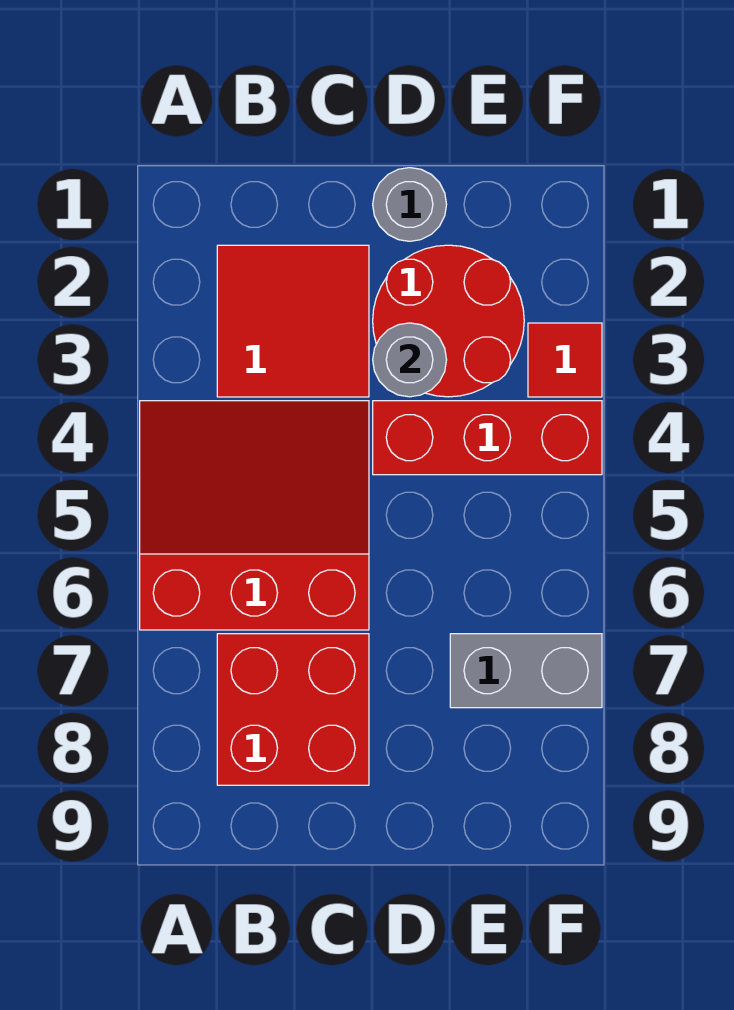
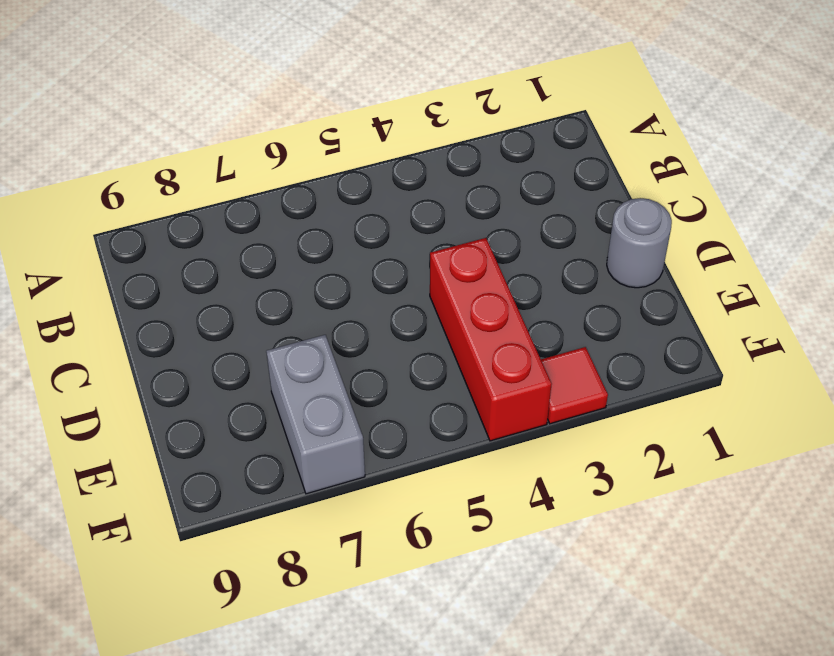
none -> red slope A4:C6 level 1 top 6
none -> red tile B2:C3 level 1

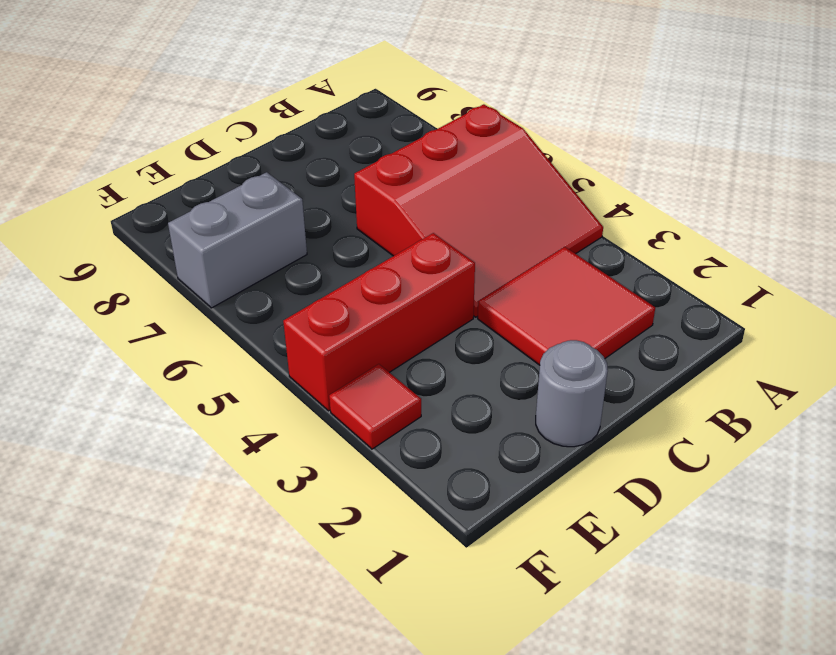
none -> red brick B7:C8 level 1
none -> red round brick D2:E3 level 1

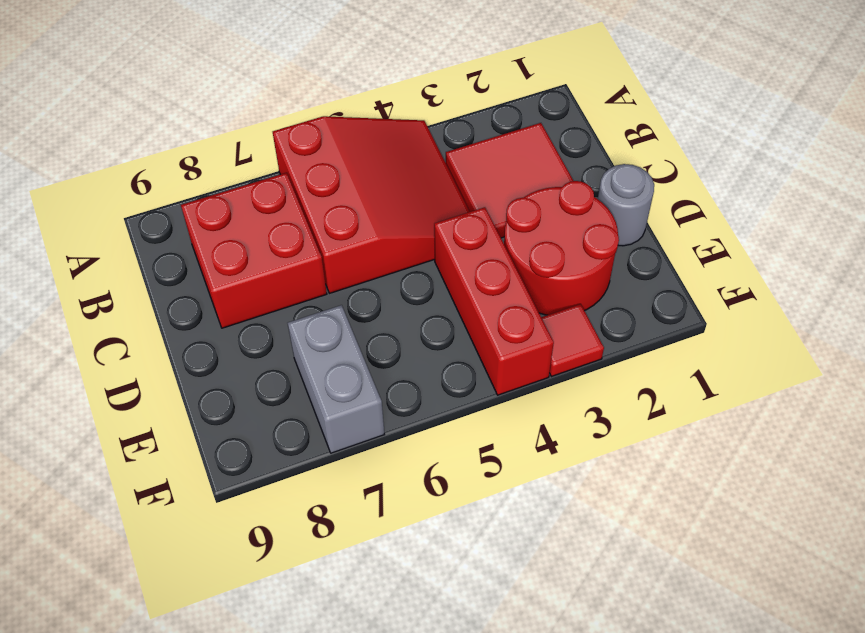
none -> grey round brick D3 level 2

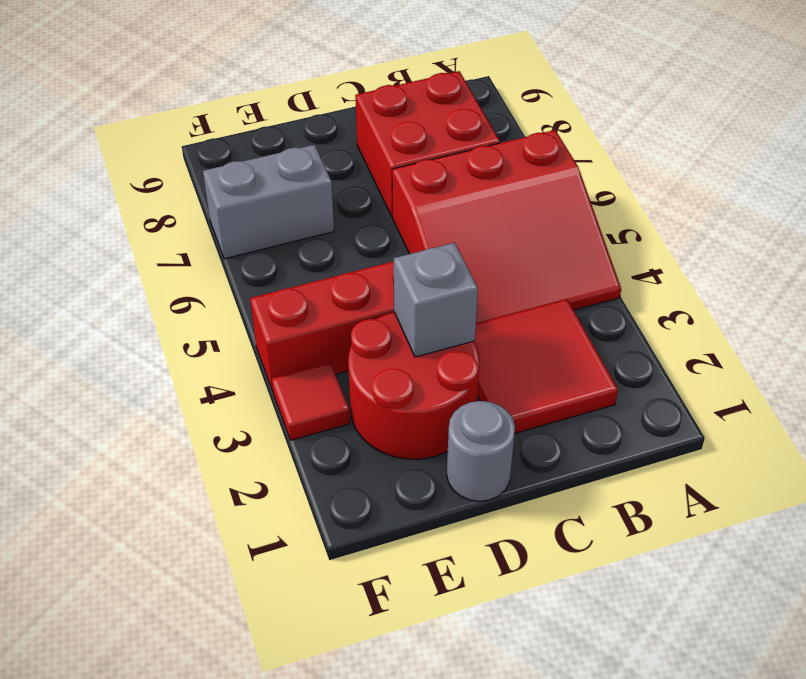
grey brick D3 level 2 -> grey round brick D3 level 2

